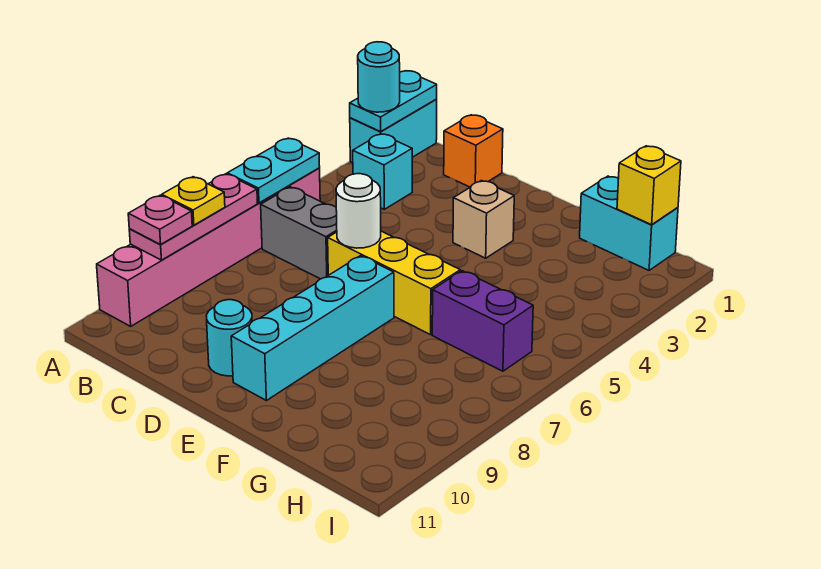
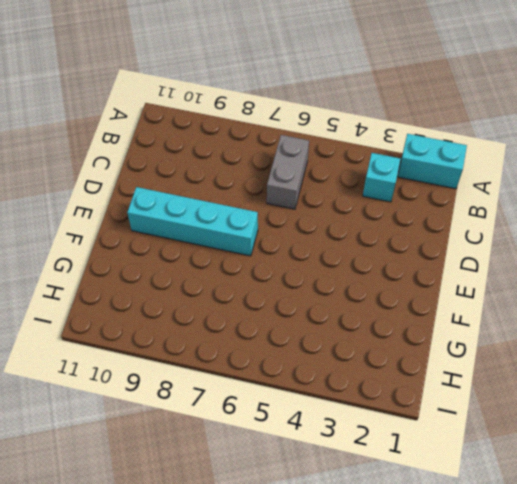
none -> pink brick A5:A10 level 1
none -> orange brick C1 level 1
none -> yellow brick D6:F6 level 1

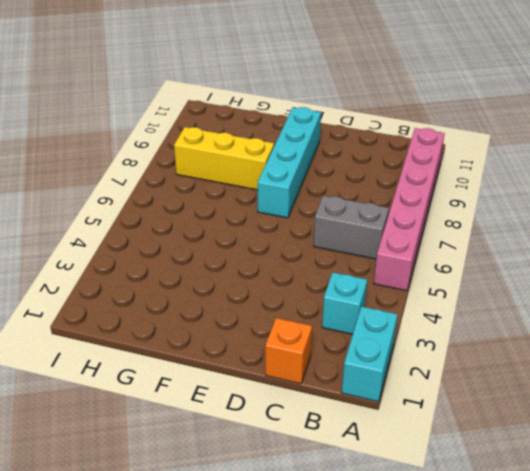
yellow brick F8:H8 level 1 -> yellow brick D6:F6 level 1
none -> cyan round brick D10 level 1
none -> tan brick E3 level 1
none -> cyan brick G1:H1 level 1

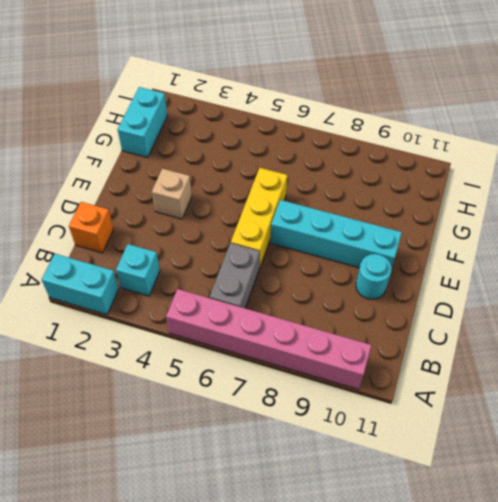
none -> purple brick G6:H6 level 1
none -> cyan plate A1:A2 level 2
none -> cyan plate A5:A6 level 2

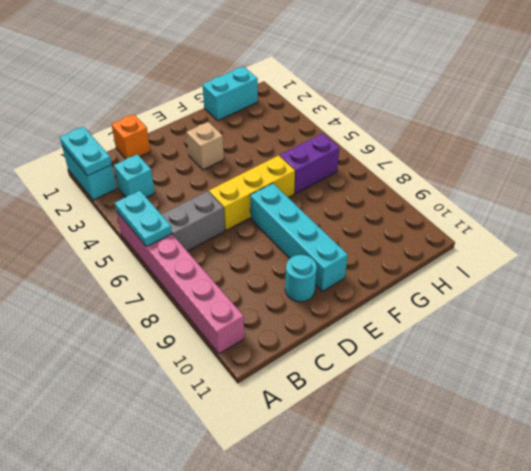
none -> pink plate A7:A9 level 2
none -> white round brick D6 level 2
none -> yellow brick H1 level 2

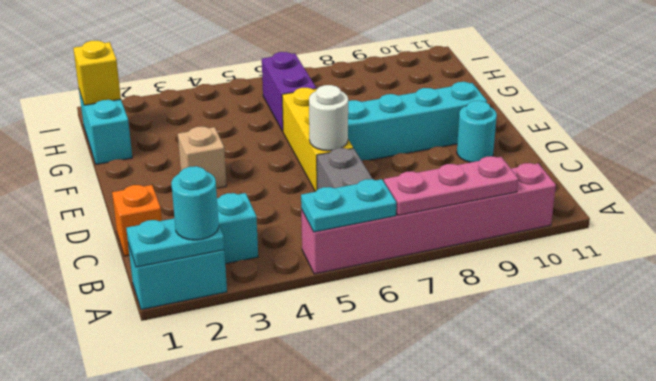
none -> yellow plate A8 level 3
none -> pink plate A9 level 3

